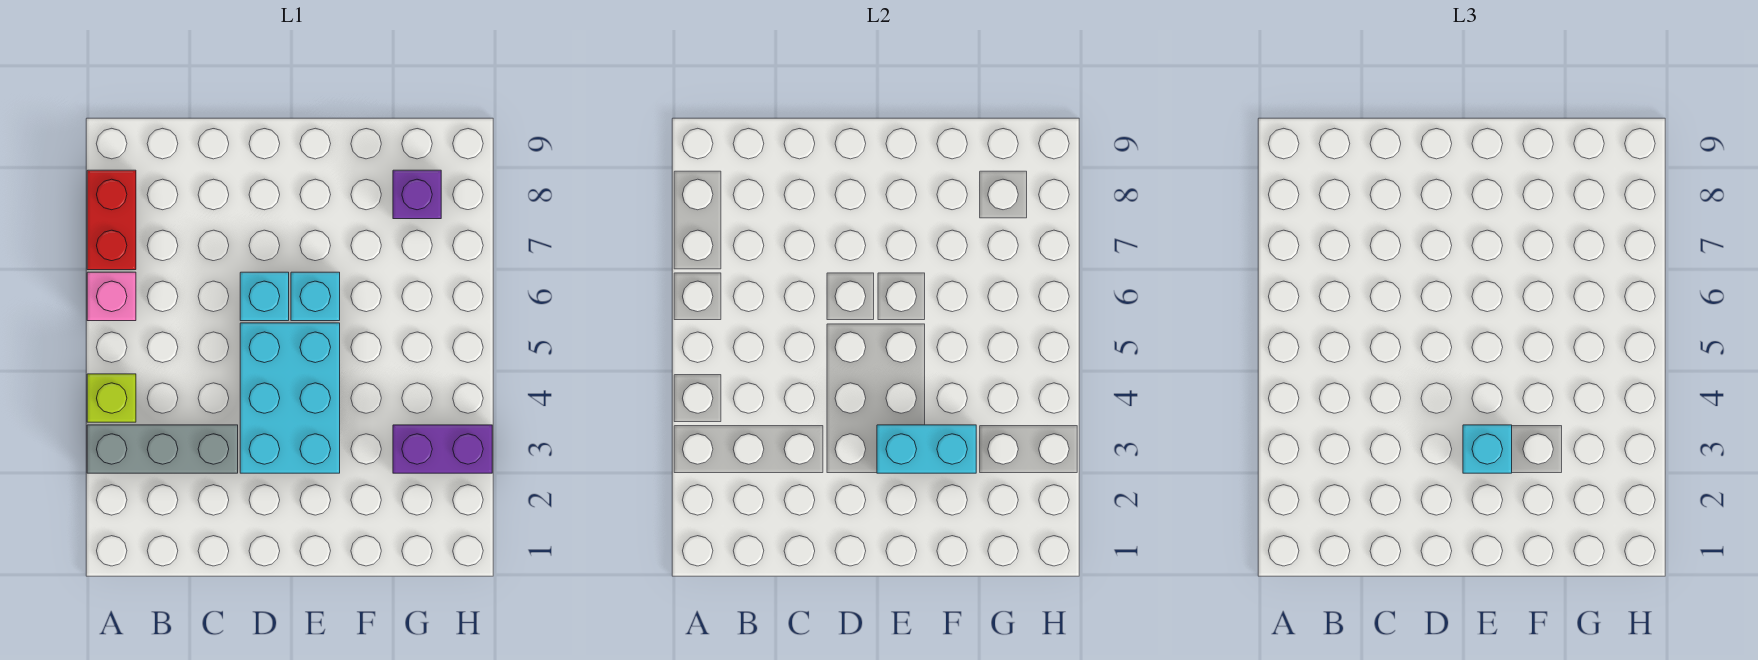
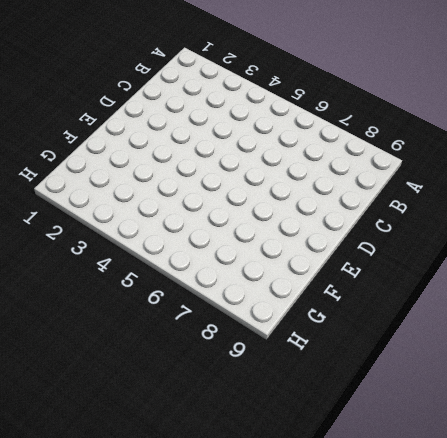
none -> grey brick A3:C3 level 1
none -> lime brick A4 level 1

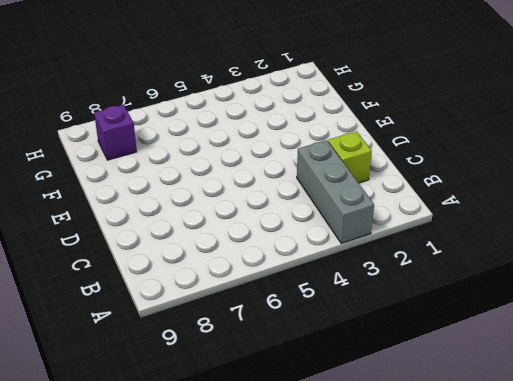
lime brick C2 level 1 -> lime brick A4 level 1
none -> pink brick A6 level 1
none -> red brick A7:A8 level 1

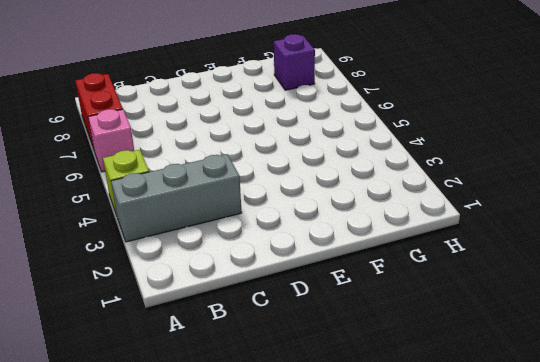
none -> cyan brick D3:E5 level 1
none -> cyan brick D6 level 1

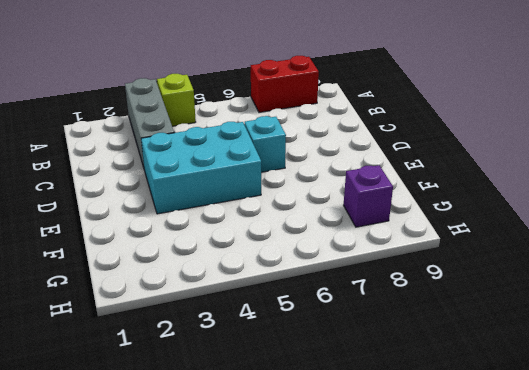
none -> pink brick A6 level 1
none -> cyan brick E6 level 1

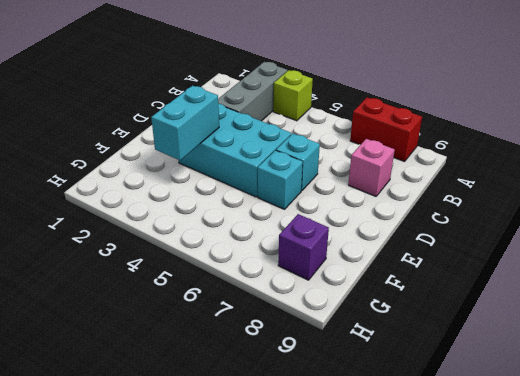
pink brick C8 level 1 -> pink brick A6 level 1
none -> purple brick G3:H3 level 1
none -> cyan brick E3 level 3

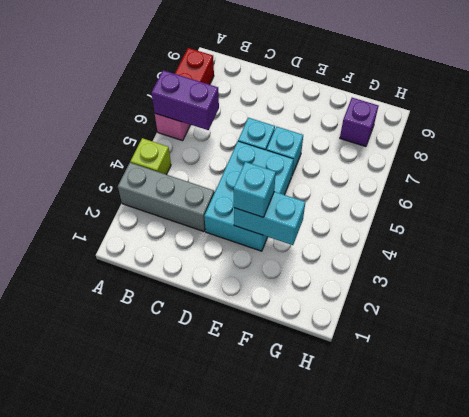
purple brick A6:B6 level 2 -> purple brick G3:H3 level 1

